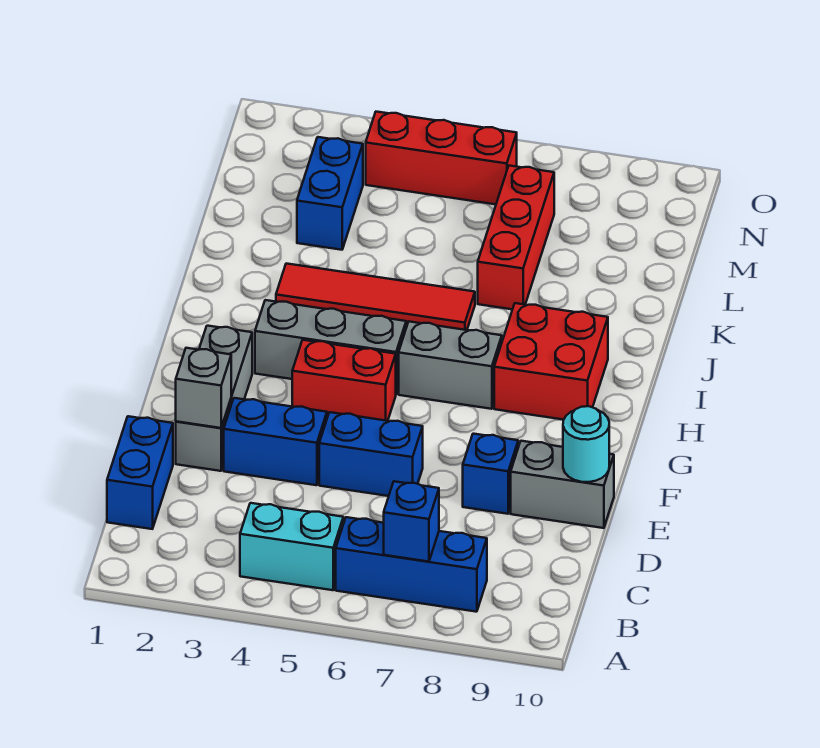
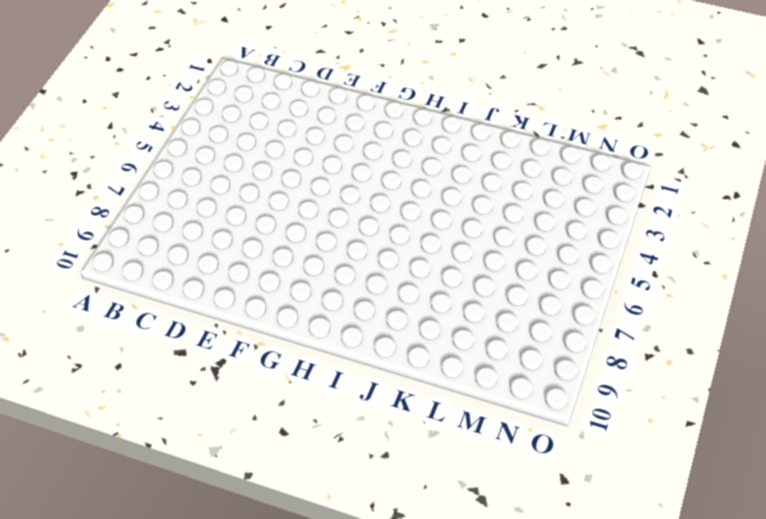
none -> cyan brick B4:B5 level 1
none -> blue brick B6:B8 level 1
none -> blue brick C1:D1 level 1

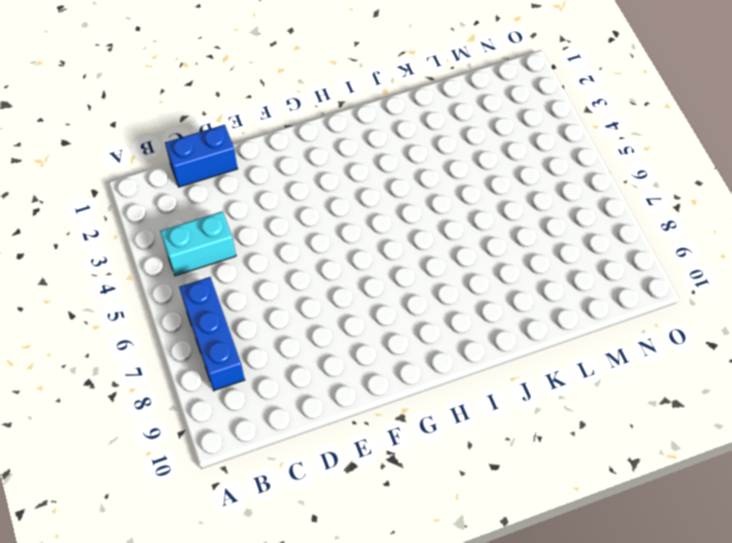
cyan brick B4:C4 level 1 -> cyan brick B4:B5 level 1
none -> grey brick E2:G2 level 1
none -> blue brick E3:E4 level 1
none -> blue brick E5:E6 level 1

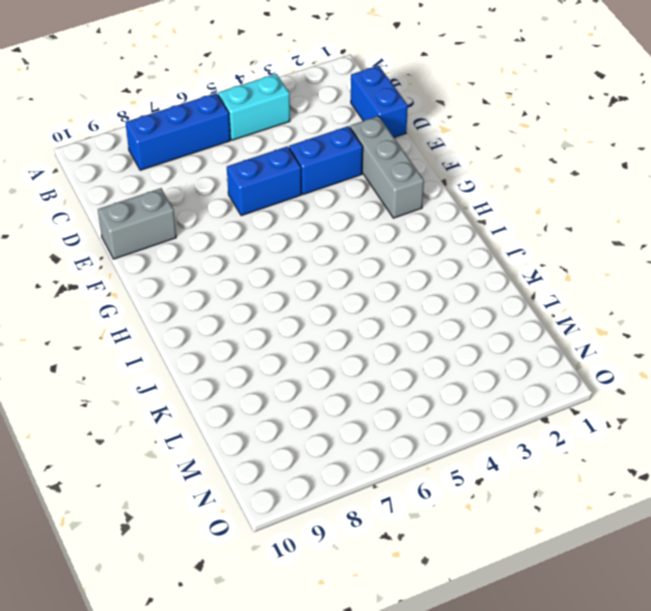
none -> blue brick E8 level 1
none -> red brick G4:G5 level 1
none -> grey brick H3:H5 level 1

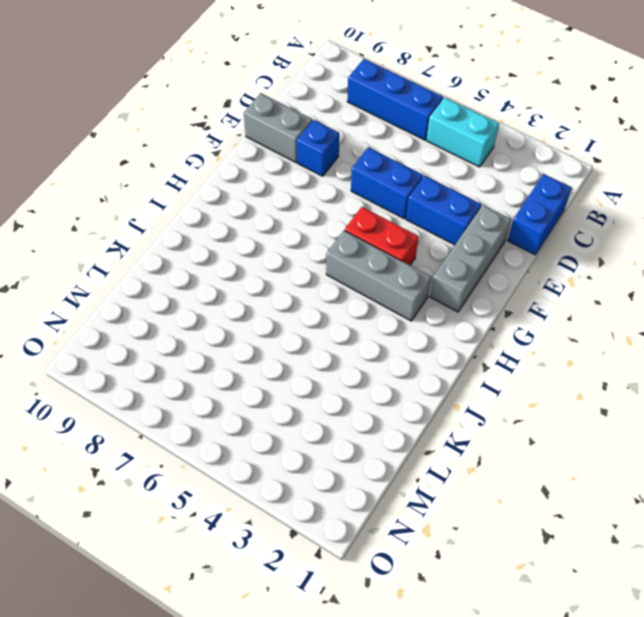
none -> grey brick H6:H7 level 1
none -> red brick H8:I9 level 1
none -> red tile J3:J6 level 1

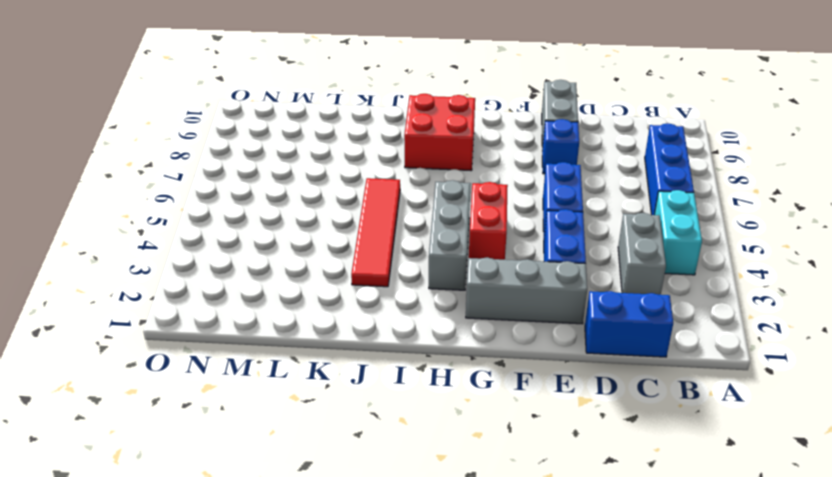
grey brick C3:C4 level 1 -> grey brick H6:H7 level 1
none -> red brick K7:M7 level 1
none -> blue brick L3:M3 level 1
none -> red brick N4:N6 level 1

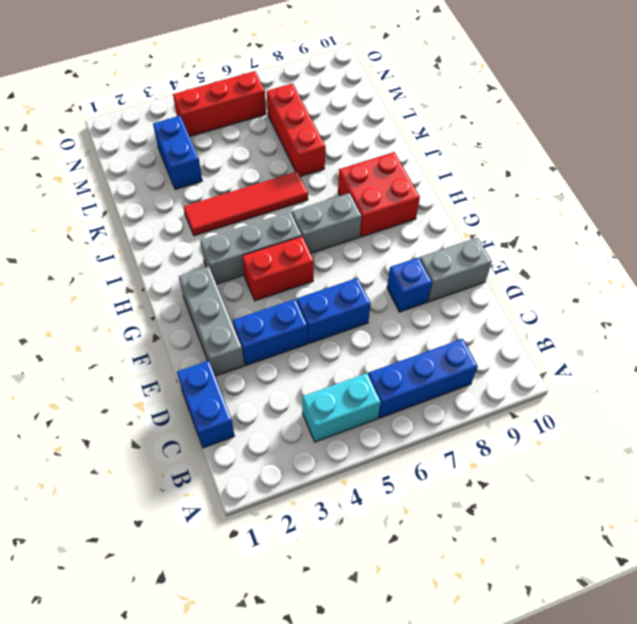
none -> blue brick B7 level 2
none -> grey brick E2 level 2
none -> cyan round brick E10 level 2

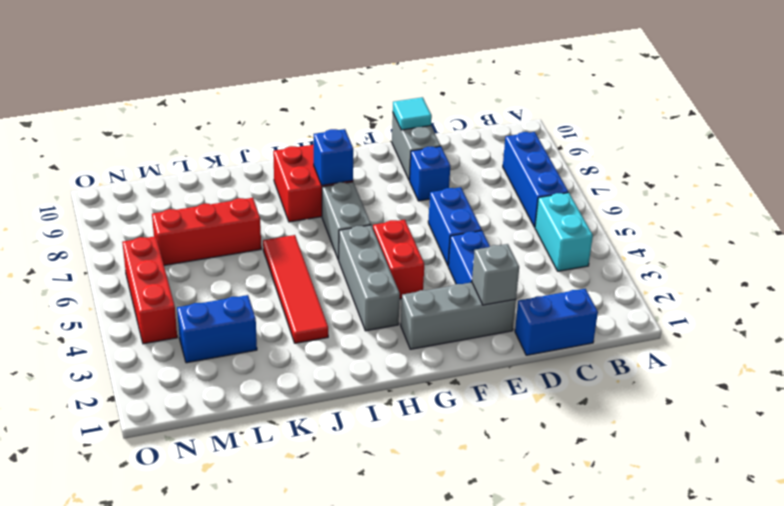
cyan tile E10 level 2 -> cyan round brick E10 level 2
blue brick H8 level 2 -> blue brick B7 level 2

